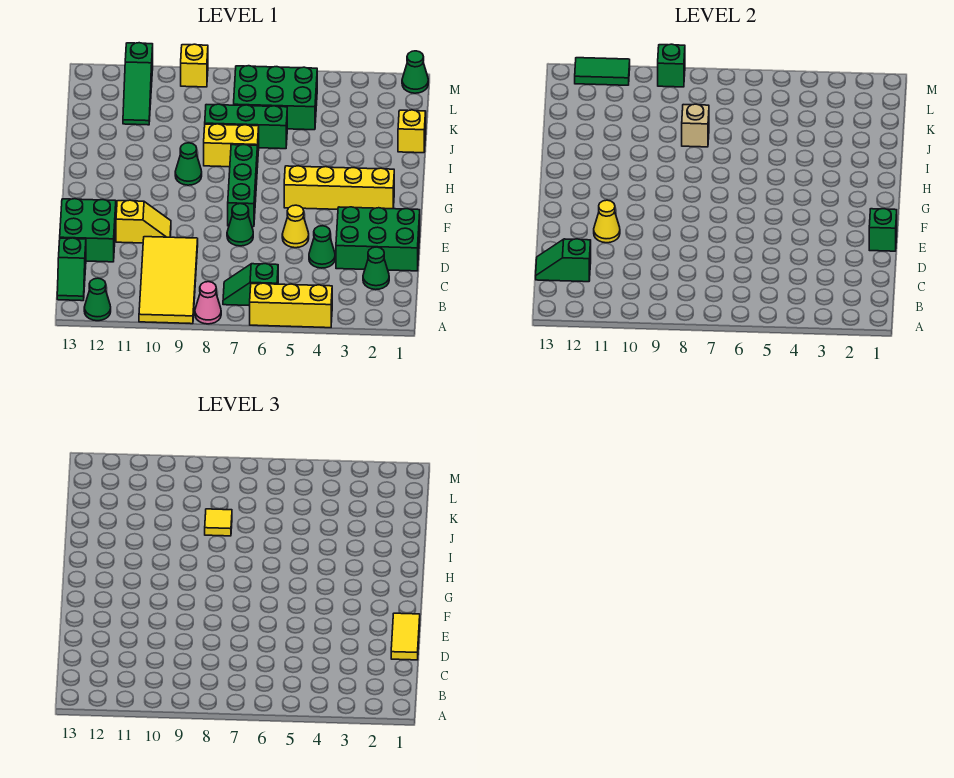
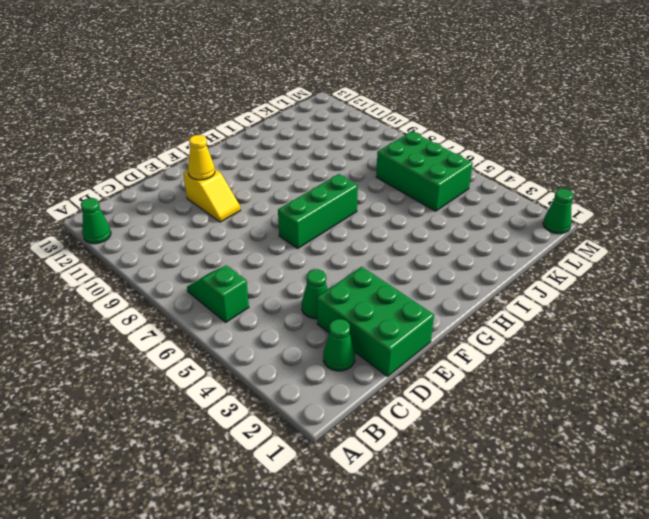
none -> yellow brick A4:A6 level 1
none -> pink cone A8 level 1
none -> yellow tile A9:D10 level 1
none -> green slope B13:C13 level 1 top C

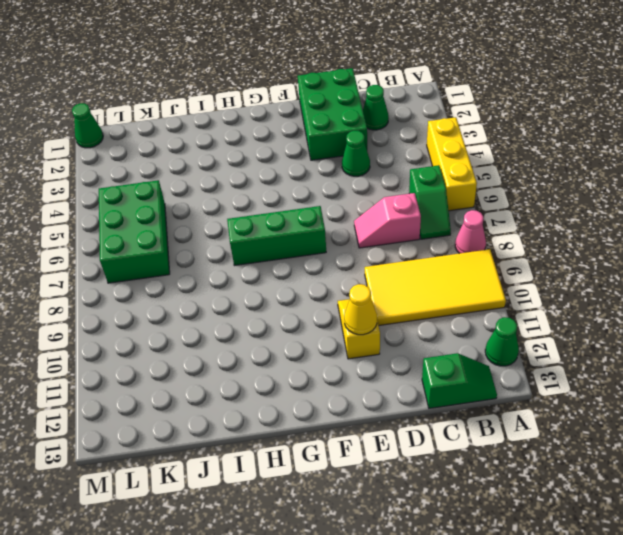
pink slope C7:D7 level 1 top C -> none
none -> green brick D12:E13 level 1
none -> yellow cone E5 level 1
none -> green cone E7 level 1
none -> yellow brick G2:G5 level 1

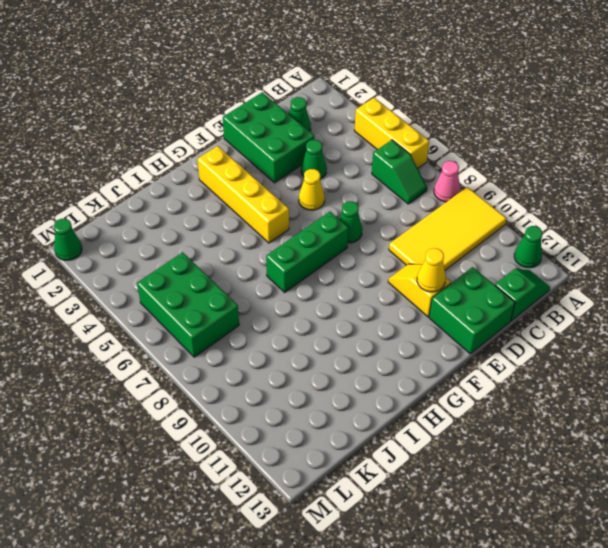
none -> green cone H9 level 1
none -> yellow brick I7:I8 level 1
none -> yellow brick J1 level 1
none -> green brick J6:J8 level 1

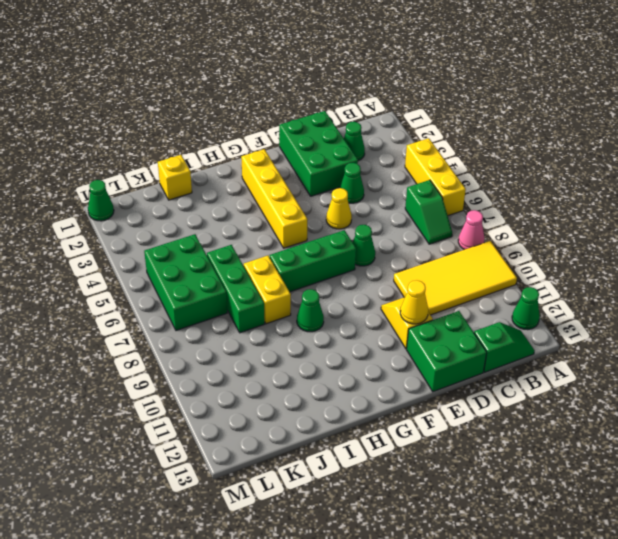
none -> green slope K11:M11 level 1 top M
none -> yellow brick M9 level 1
none -> green slope C12:C13 level 2 top 12
none -> green brick E1 level 2

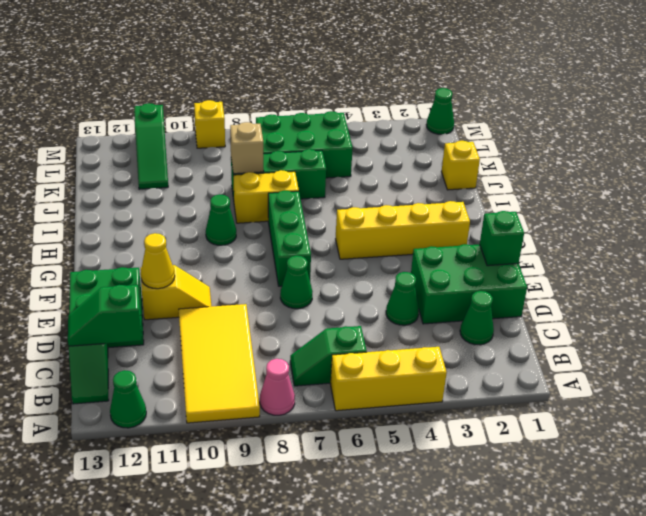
none -> yellow cone E5 level 1
none -> green brick M9 level 2
none -> green tile M11:M12 level 2
none -> yellow tile D1:E1 level 3

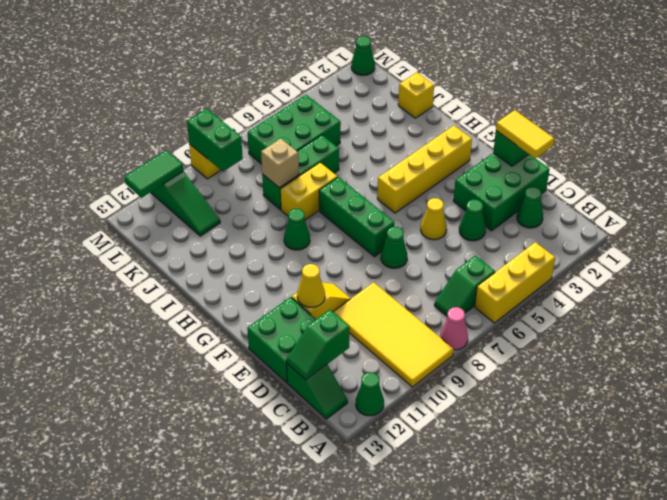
green brick L9:M9 level 2 -> green brick M9 level 2
none -> yellow tile J8 level 3

